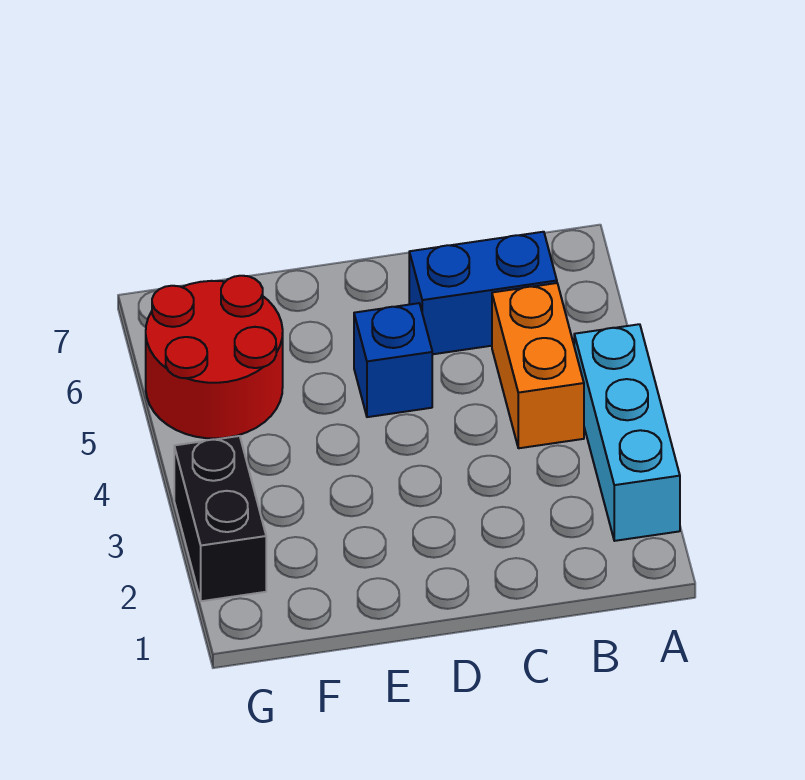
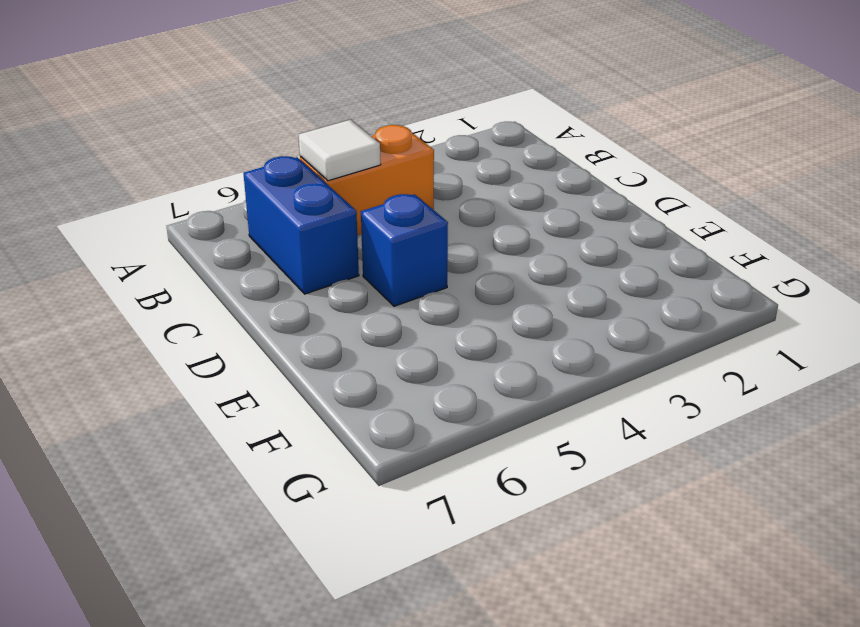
white tile B5 level 2 -> none
none -> cyan brick A2:A4 level 1
none -> red round brick F5:G6 level 1

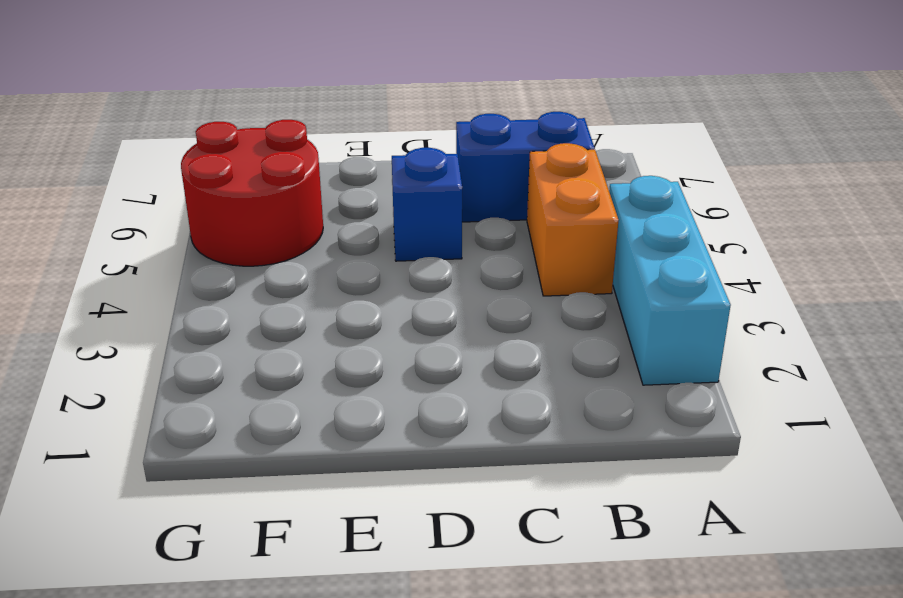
none -> black brick G2:G3 level 1

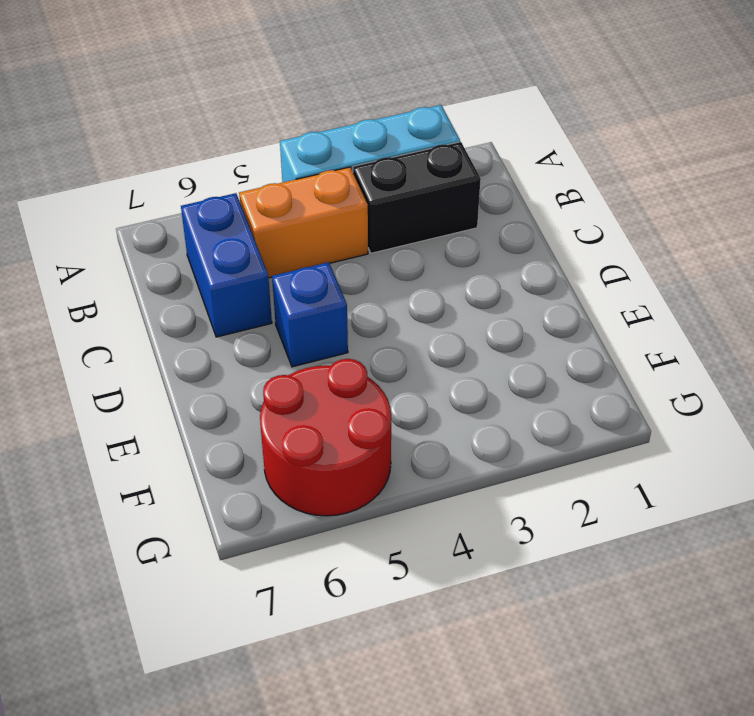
black brick B2:B3 level 1 -> black brick G2:G3 level 1

